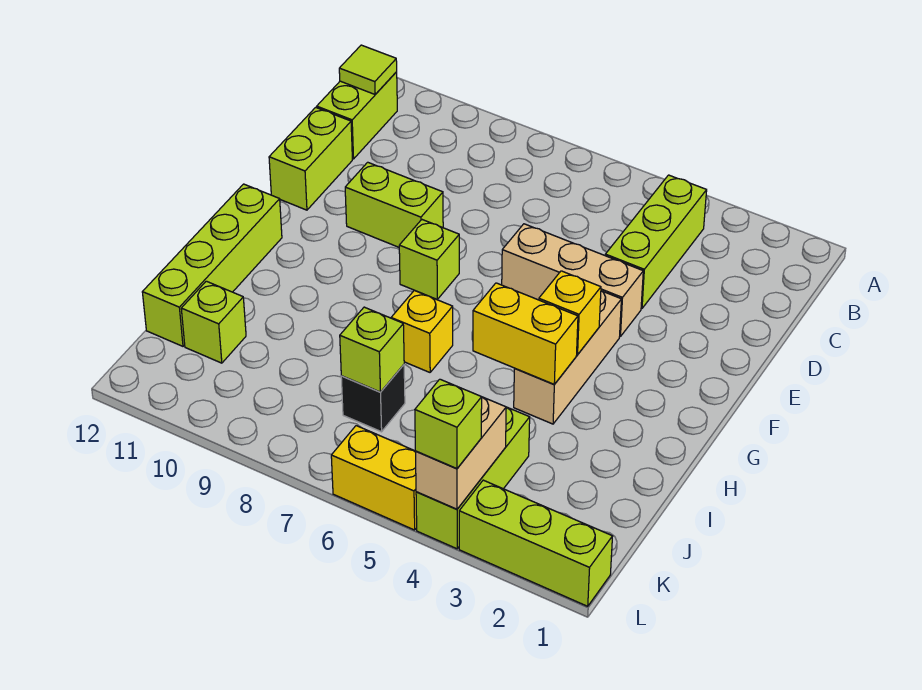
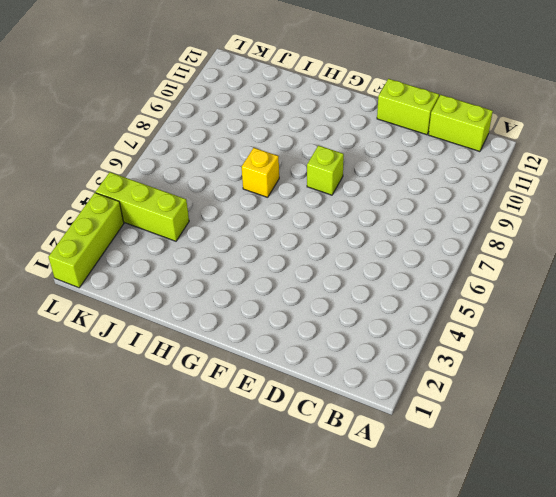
none -> lime brick B4:D4 level 1
none -> tan brick E4:E6 level 1
none -> lime brick E9:E10 level 1

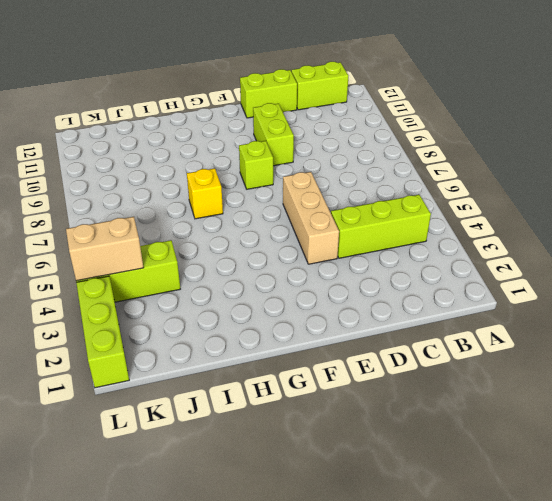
none -> tan brick F4:H4 level 1
none -> lime brick G12:J12 level 1
none -> black brick J7 level 1

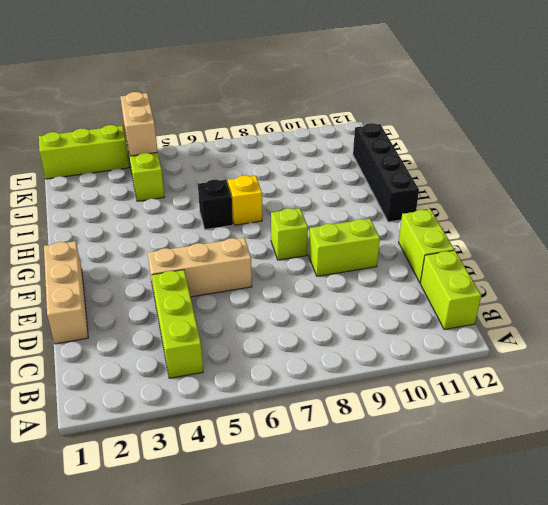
tan brick D1:F1 level 1 -> tan brick F4:H4 level 1
black brick G12:J12 level 1 -> lime brick G12:J12 level 1
black brick H6 level 1 -> black brick J7 level 1
none -> lime brick J11 level 1
none -> yellow brick L5:L6 level 1
none -> lime tile B12 level 2

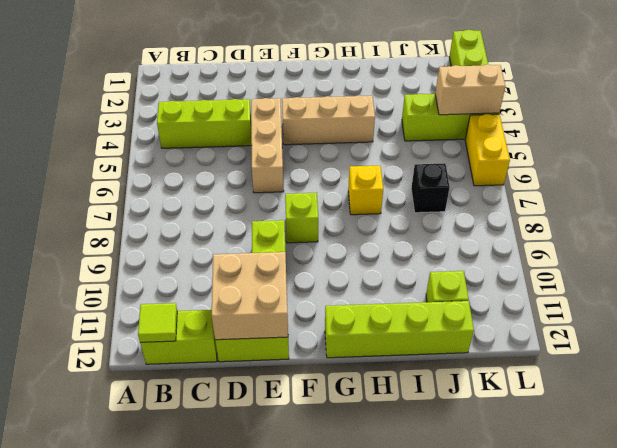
tan brick D11:E12 level 2 -> none
none -> yellow brick G4 level 2
none -> yellow brick H4:H5 level 2
none -> lime brick J7 level 2

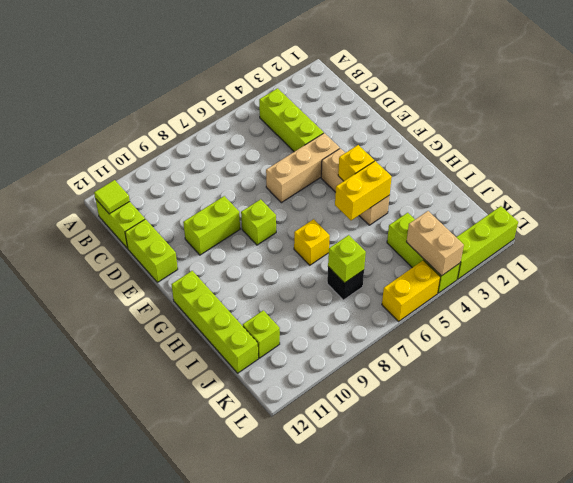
none -> lime brick L4 level 3

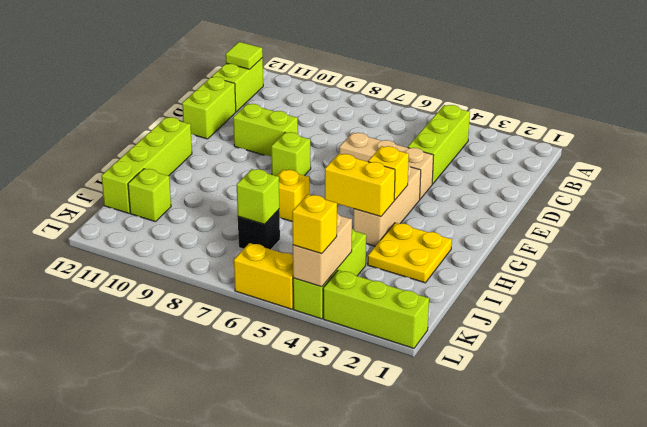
yellow plate H2:I3 level 1 -> none
yellow brick L4 level 3 -> lime brick L4 level 3

